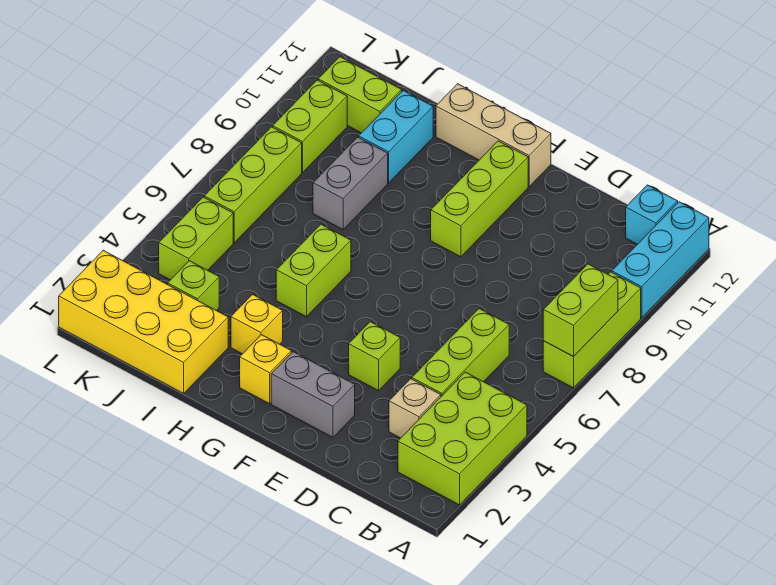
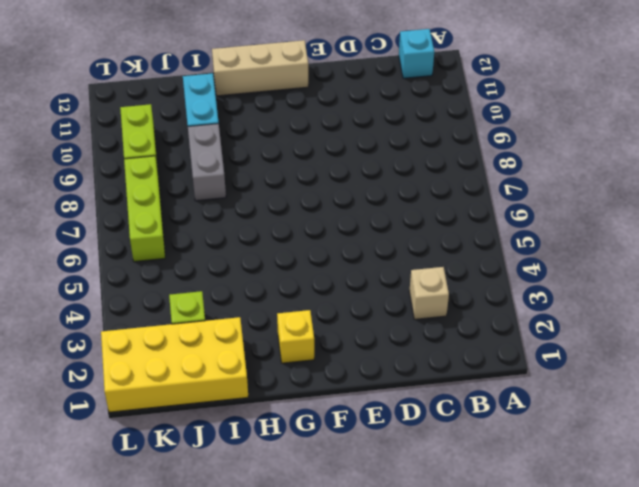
none -> lime brick A2:B4 level 1
none -> lime brick A7:A9 level 1
none -> cyan brick A10:A12 level 1

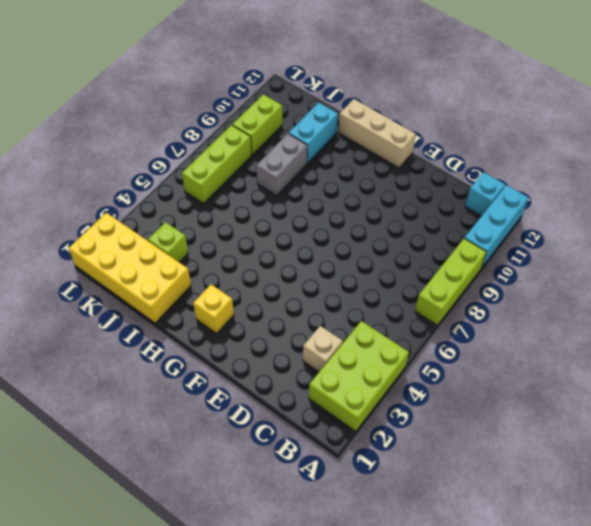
none -> lime brick C4:C6 level 1
none -> grey brick E2:F2 level 1
none -> lime brick E4 level 1

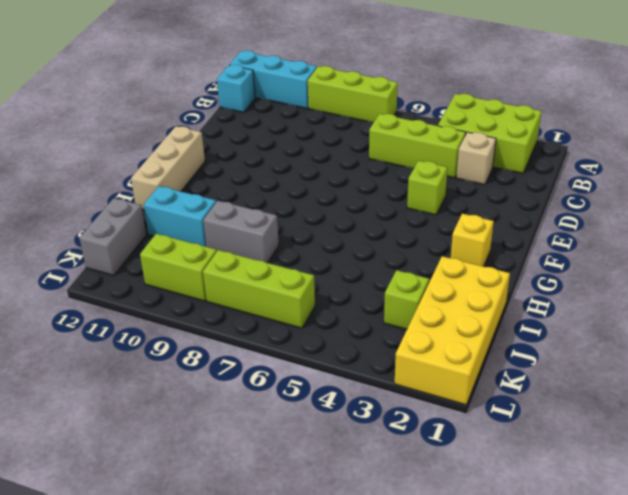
grey brick J12:K12 level 1 -> grey brick E2:F2 level 1
none -> lime brick F9:F11 level 1
none -> yellow brick H3 level 1
none -> lime brick H5:H6 level 1

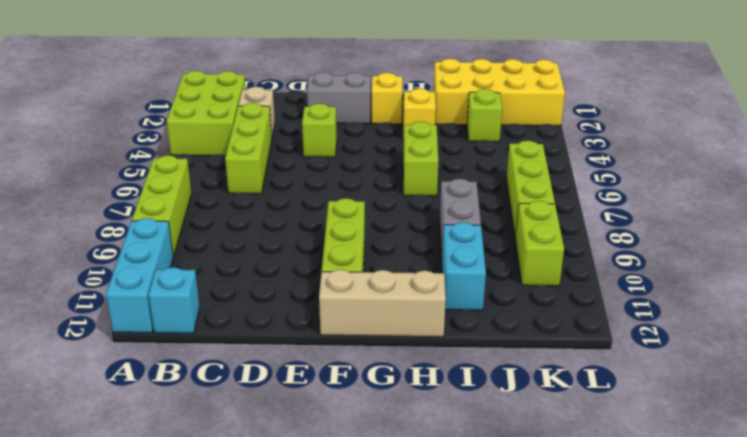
none -> lime brick J11:K11 level 1
none -> lime brick K4:K5 level 1
none -> lime brick A7:A8 level 2

